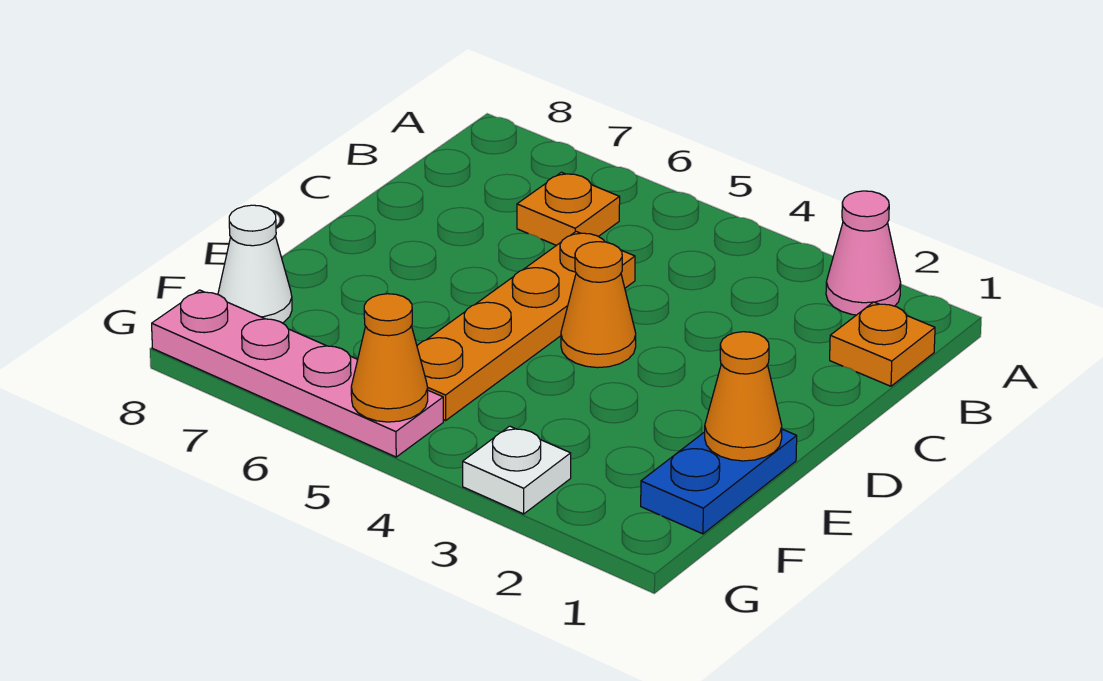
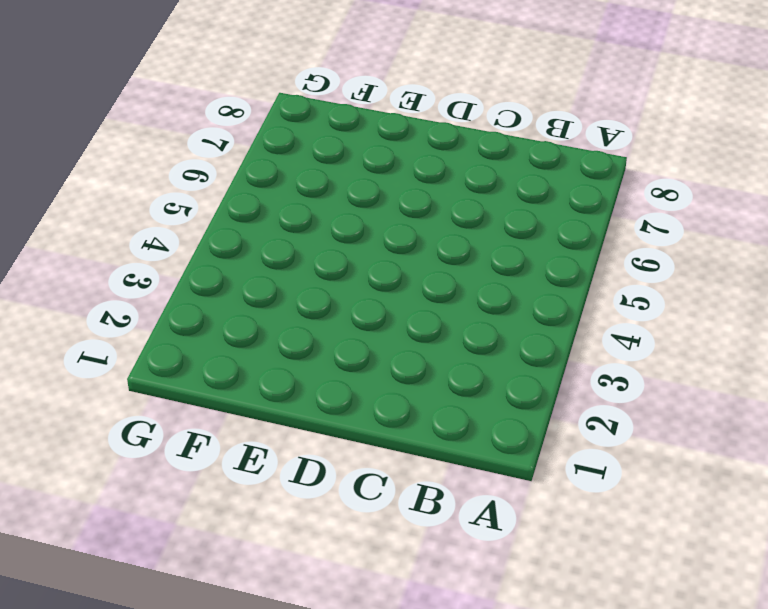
none -> pink cone A2 level 1
none -> orange plate B1 level 1

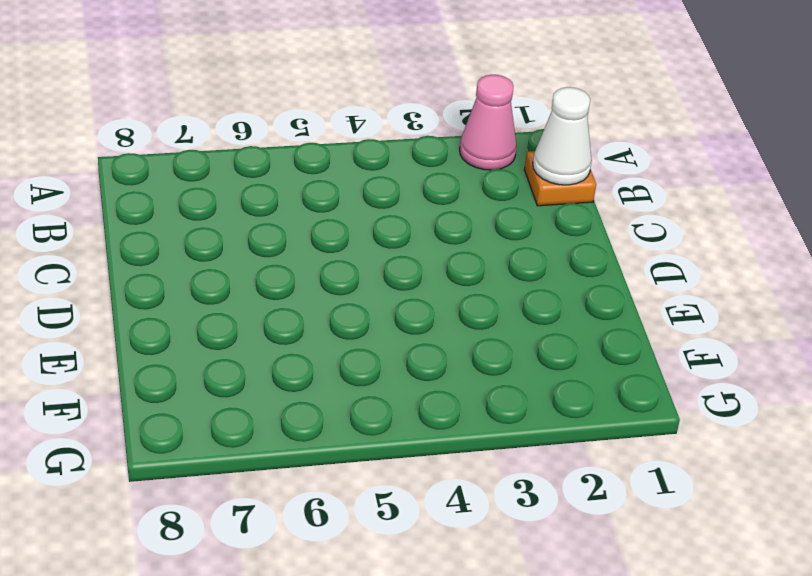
white cone B1 level 2 -> white cone F8 level 1
none -> orange plate B6 level 1
none -> orange plate C5:F5 level 1

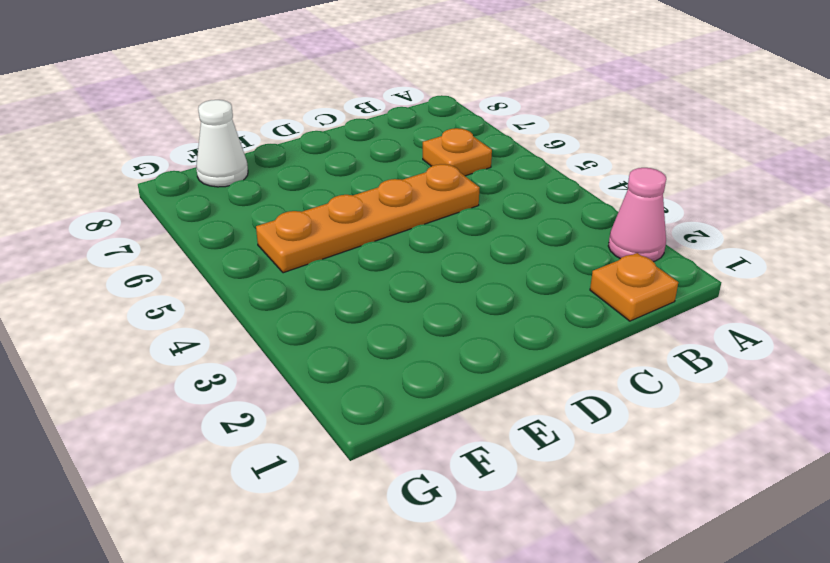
none -> orange cone D4 level 1
none -> blue plate E1:F1 level 1

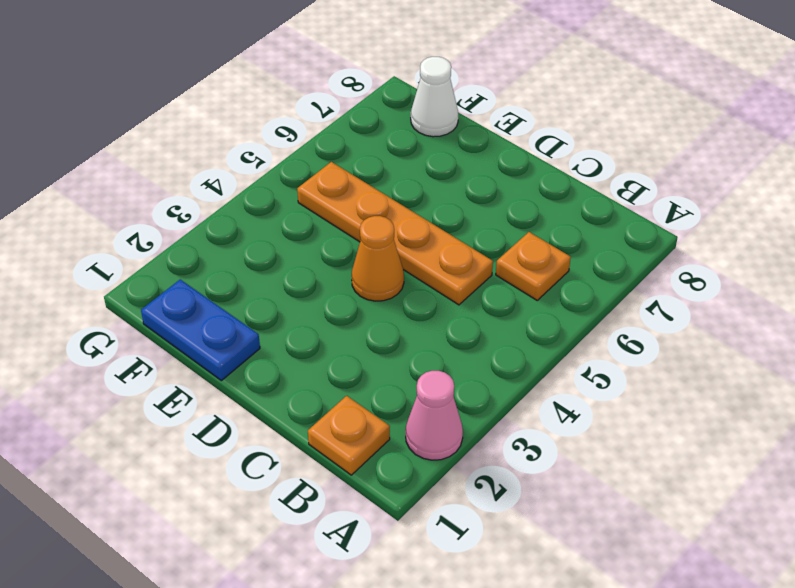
none -> white plate G3 level 1
none -> pink plate G5:G8 level 1

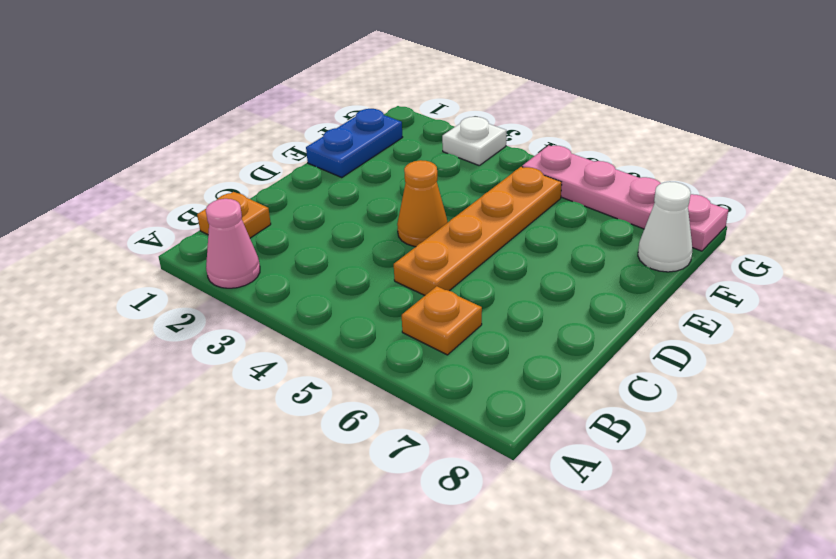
none -> orange cone E1 level 2
none -> orange cone G5 level 2

